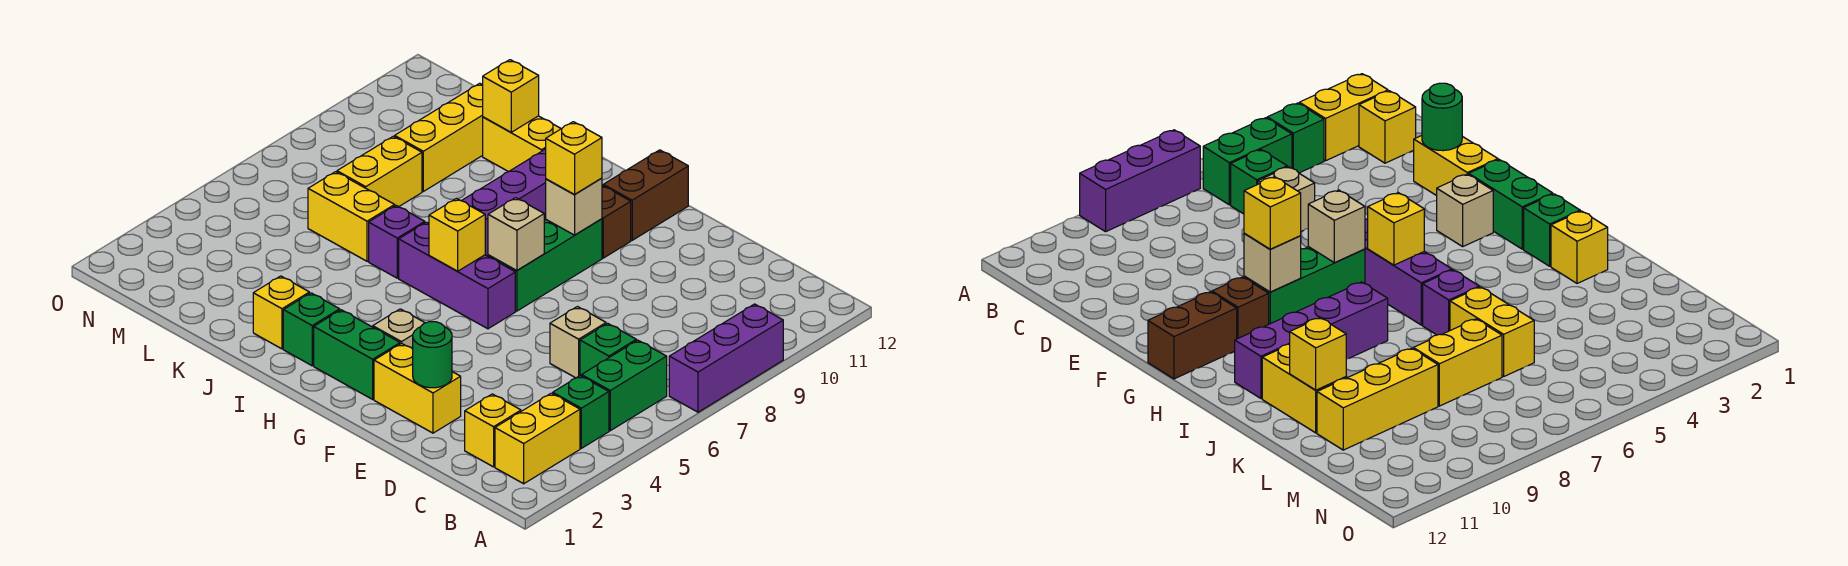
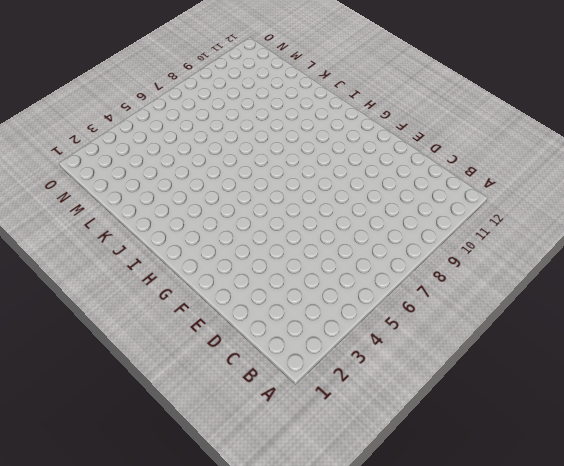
none -> purple brick A7:A9 level 1
none -> yellow brick B2:B3 level 1
none -> green brick B4 level 1

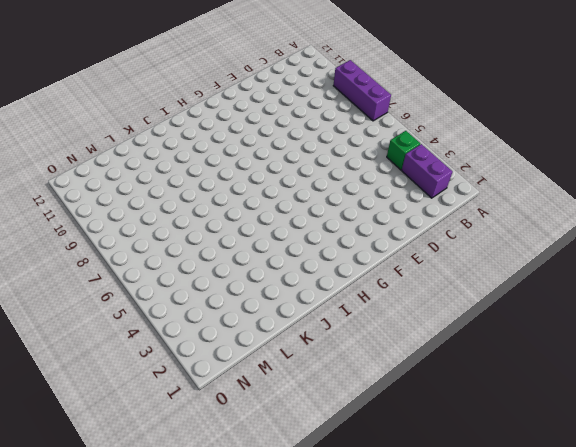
purple brick B2:B3 level 1 -> yellow brick B2:B3 level 1
none -> green brick B5:B6 level 1
none -> yellow brick C2 level 1
none -> green brick C6 level 1

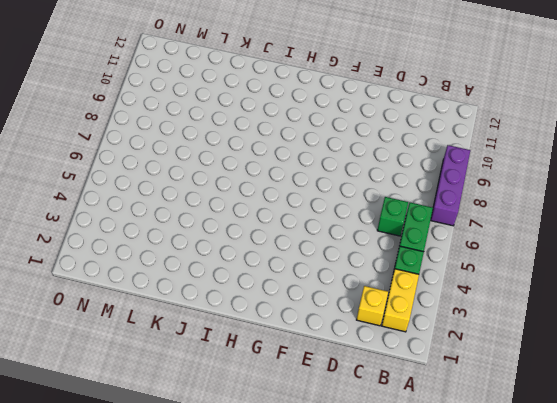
none -> tan brick D6 level 1
none -> yellow brick E2:F2 level 1
none -> green brick G2:H2 level 1

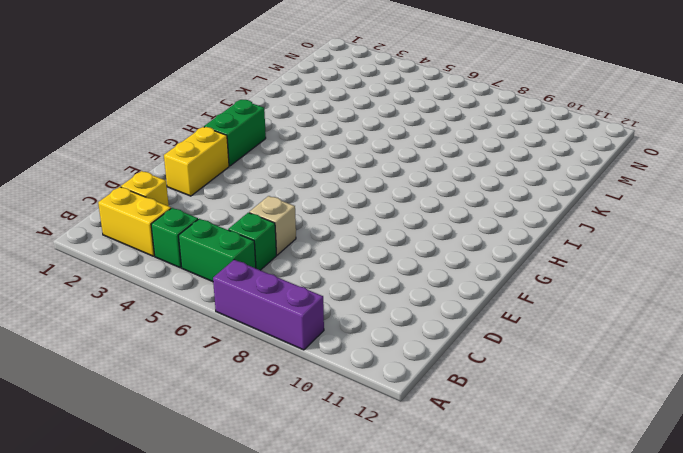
none -> tan brick G3 level 1
none -> purple brick G6:I6 level 1
none -> green brick G7:G9 level 1

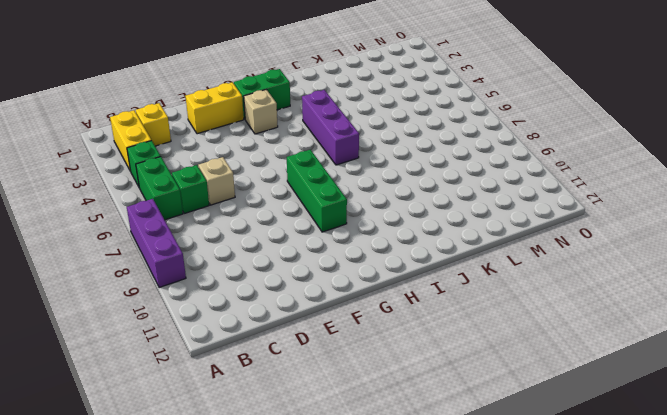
purple brick I4:I6 level 1 -> purple brick G6:I6 level 1
none -> brown brick G10 level 1
none -> brown brick G11:G12 level 1
none -> green brick I2 level 1

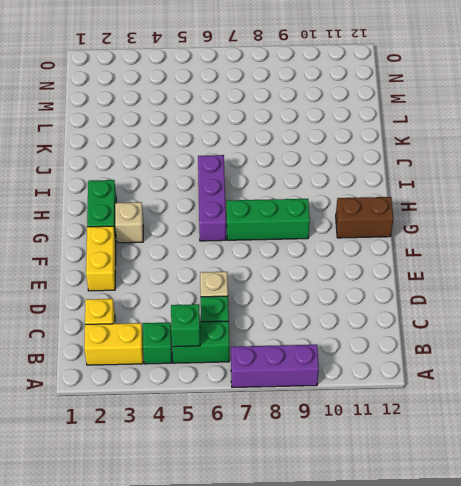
green brick B5 level 2 -> green brick I2 level 1
none -> brown brick G10 level 1
none -> purple brick I8:I11 level 1
none -> yellow brick J2 level 1

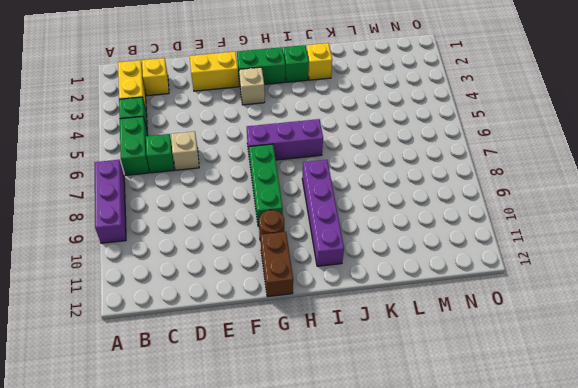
brown round brick G10 level 1 -> brown brick G10 level 1
none -> purple brick J6 level 1
none -> yellow brick J11:K11 level 1
none -> yellow brick K6:L6 level 1

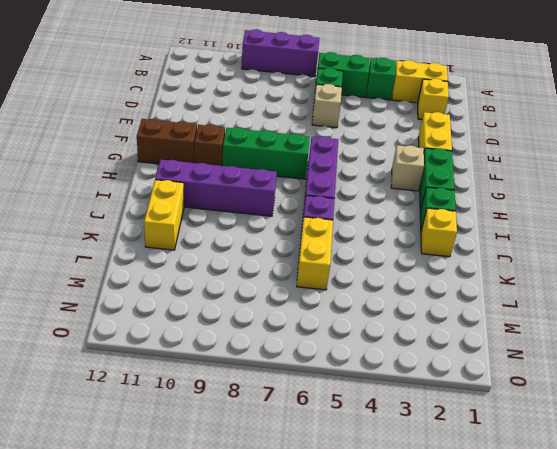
none -> yellow brick L7:L8 level 1
none -> yellow brick L9:L11 level 1
none -> green round brick E2 level 2

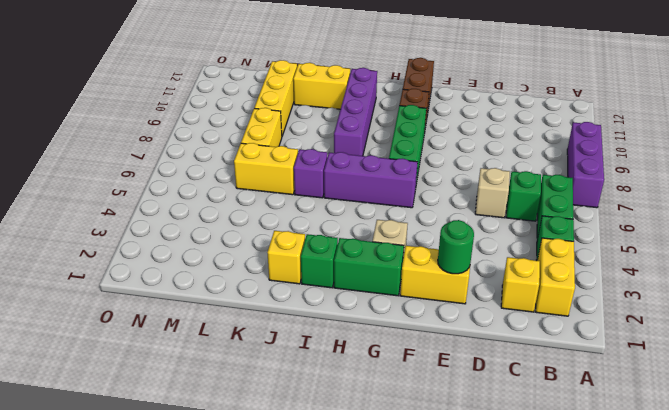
none -> tan brick G7 level 2
none -> tan brick G9 level 2
none -> yellow brick H6 level 2

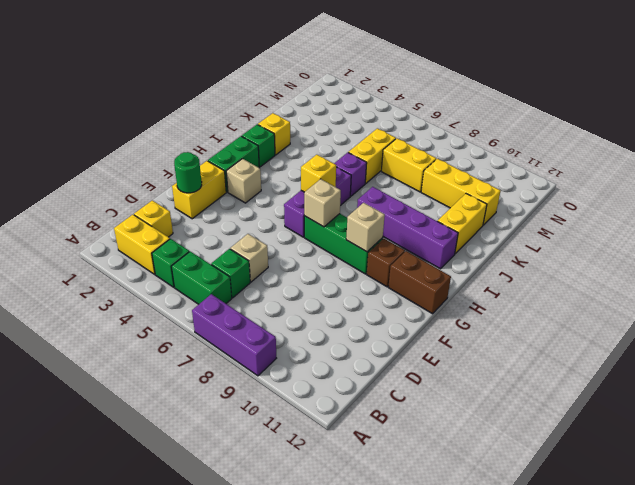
none -> yellow brick K11 level 2
none -> yellow brick G9 level 3

